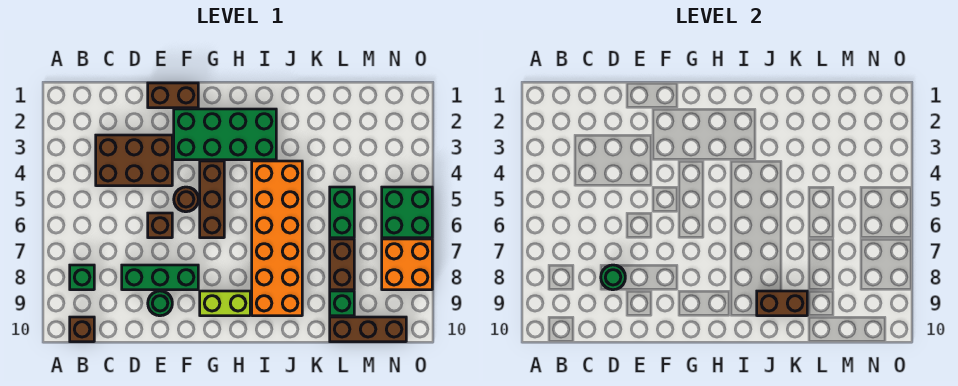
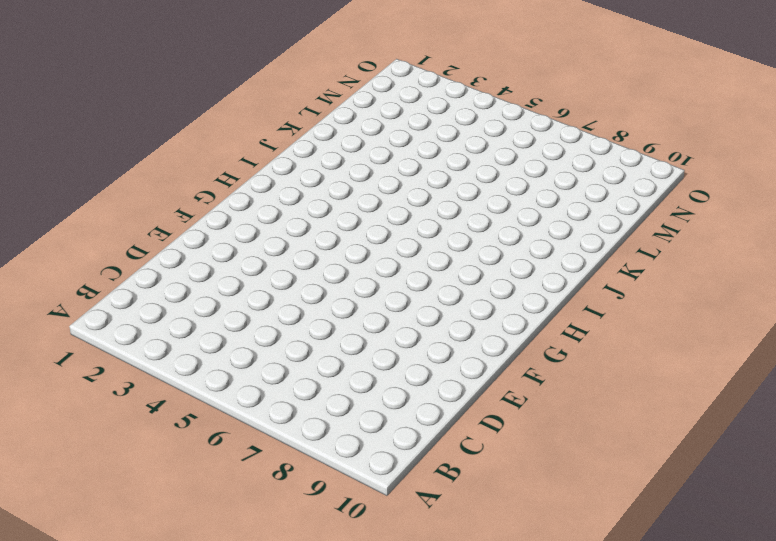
none -> green brick B8 level 1
none -> brown brick B10 level 1
none -> brown brick C3:E4 level 1

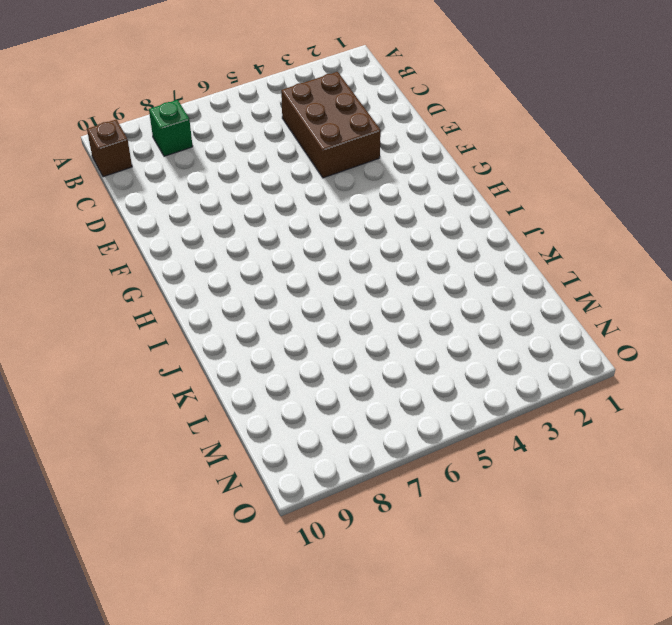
none -> green brick D8:F8 level 1
none -> brown brick E1:F1 level 1
none -> brown brick E6 level 1

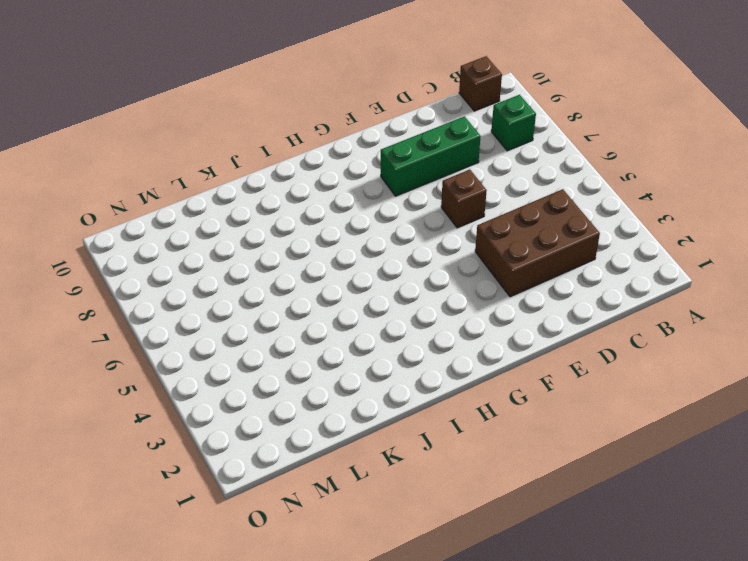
none -> brown brick E1:F1 level 1
none -> green round brick E9 level 1
none -> green brick F2:I3 level 1

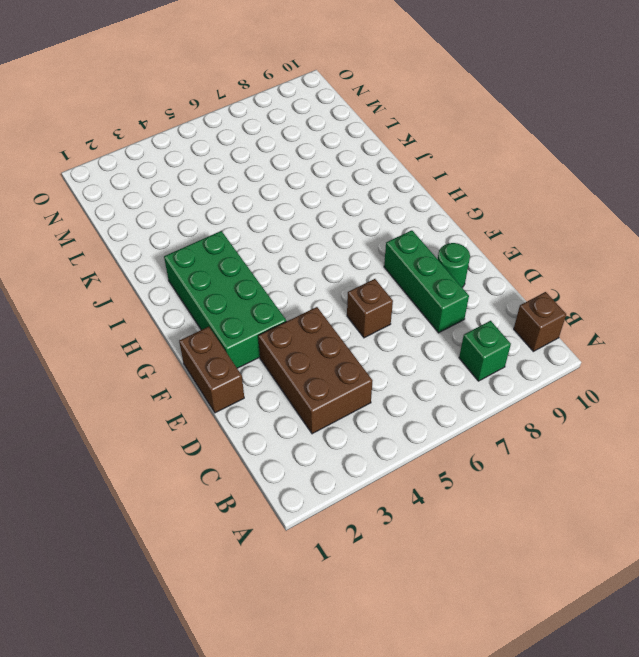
none -> brown round brick F5 level 1
none -> brown brick G4:G6 level 1
none -> lime brick G9:H9 level 1

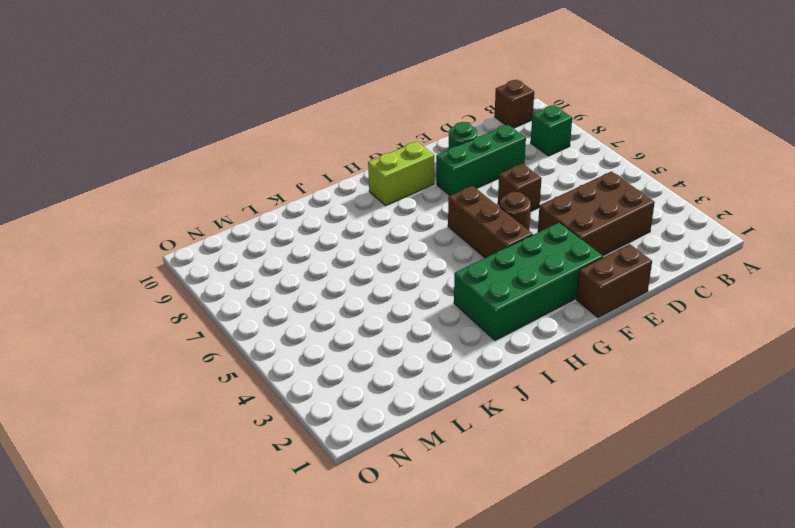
none -> orange brick I4:J9 level 1
none -> green brick L5:L6 level 1
none -> brown brick L7:L8 level 1

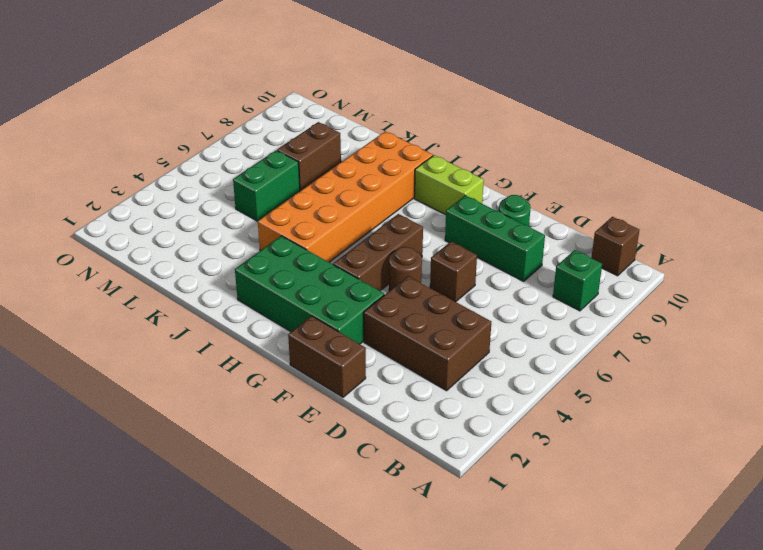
none -> green brick L9 level 1
none -> brown brick L10:N10 level 1
none -> green brick N5:O6 level 1

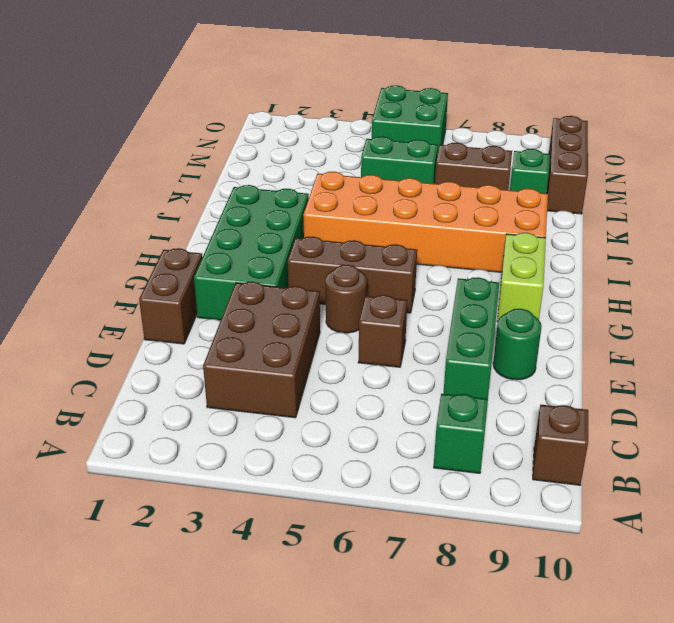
none -> orange brick N7:O8 level 1
none -> green round brick D8 level 2
none -> brown brick J9:K9 level 2

